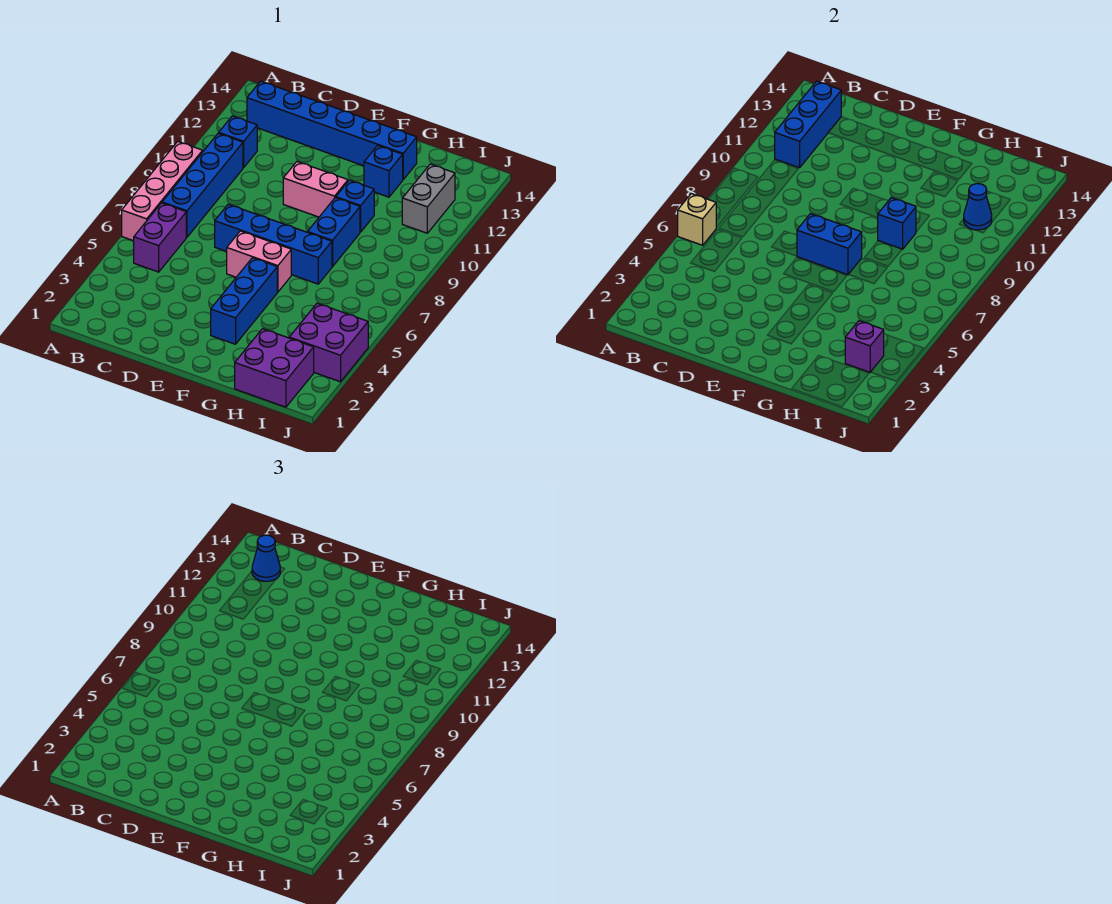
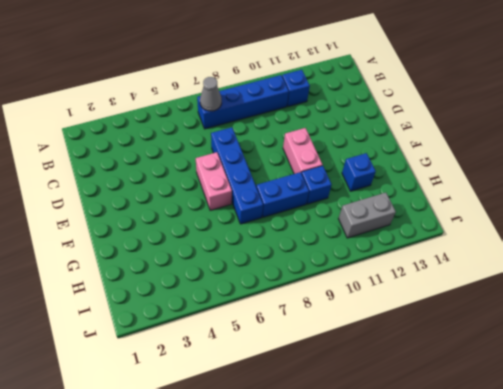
grey cone B7 level 2 -> none
none -> pink brick A6:A9 level 1
none -> purple brick B5:B6 level 1
none -> blue brick B13:G13 level 1

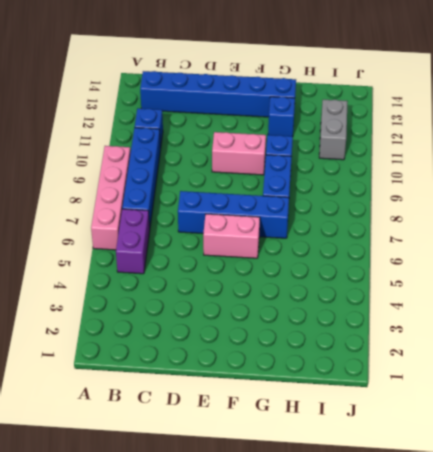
none -> blue brick F3:F5 level 1
none -> purple brick H1:I2 level 1
none -> purple brick I3:J4 level 1

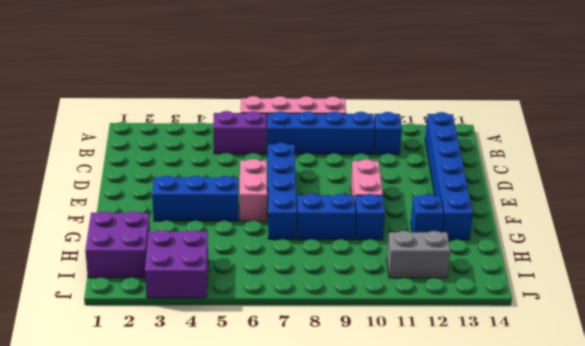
none -> tan brick A6 level 2
none -> blue brick B11:B13 level 2
none -> blue brick E7:F7 level 2

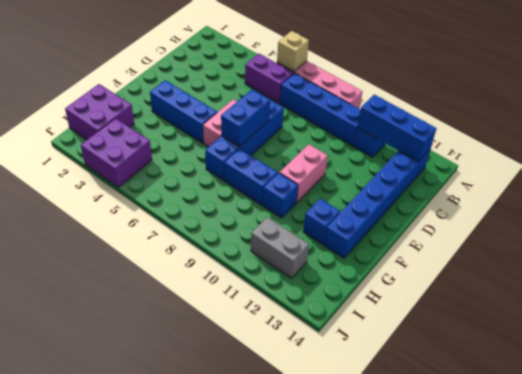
none -> blue brick G9 level 2
none -> purple brick I3 level 2
none -> blue cone I11 level 2

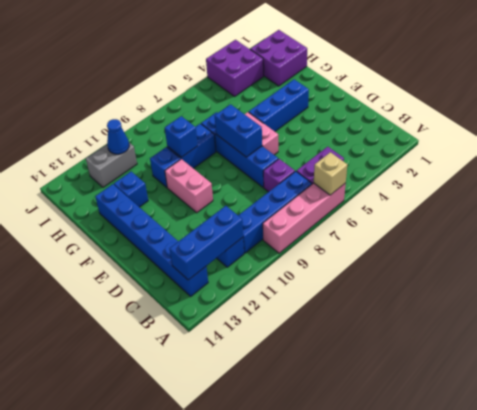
purple brick C7 level 1 -> purple brick I3 level 2
none -> blue cone B13 level 3

